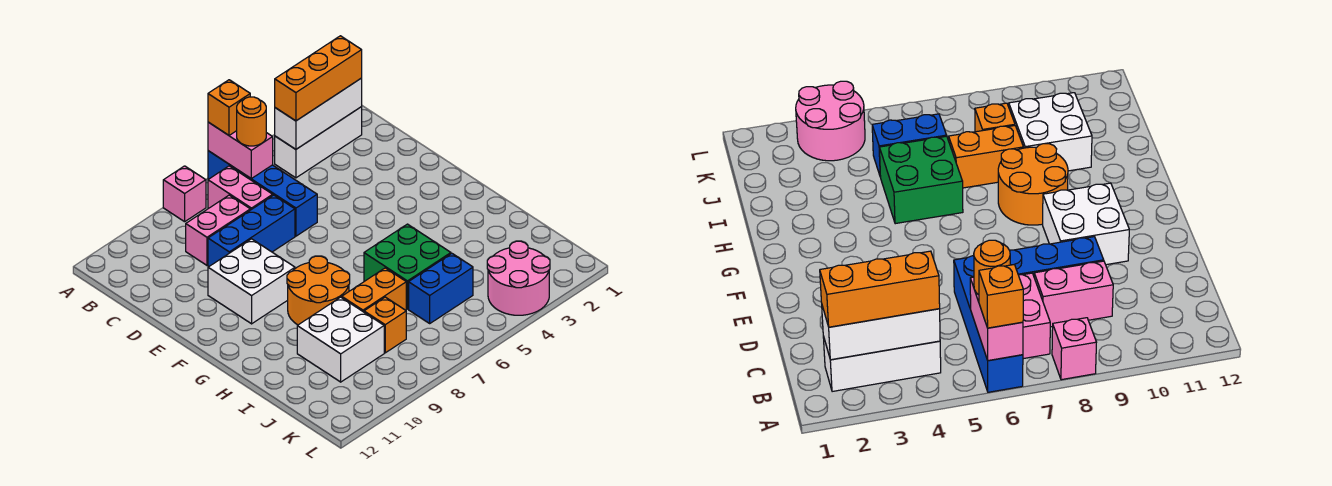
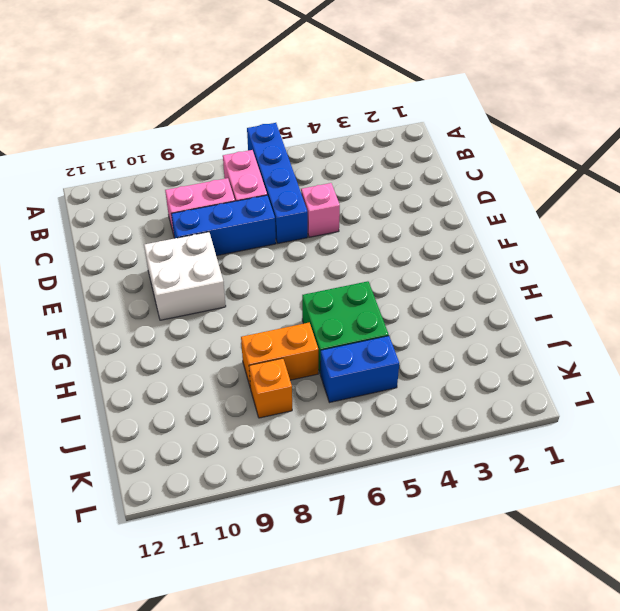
pink brick D5 level 1 -> pink brick A8 level 1
none -> white brick B2:B4 level 1
none -> orange round brick G8:H9 level 1
none -> white brick I9:J10 level 1

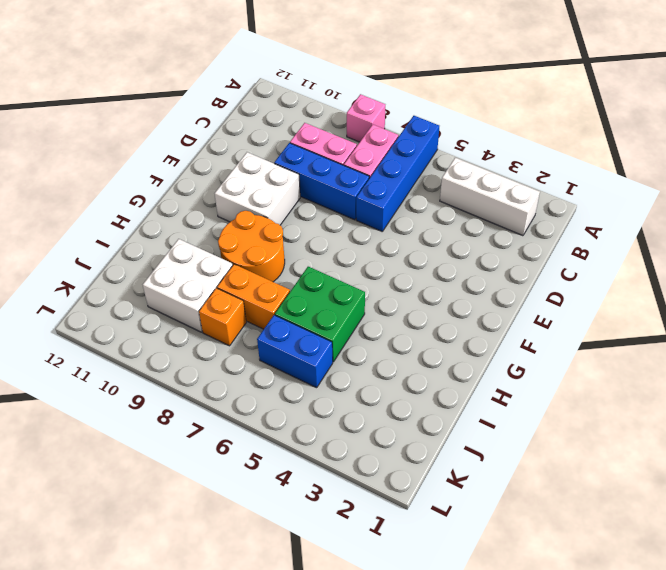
none -> pink round brick K3:L4 level 1
none -> pink brick A6:B6 level 2
none -> white brick B2:B4 level 2

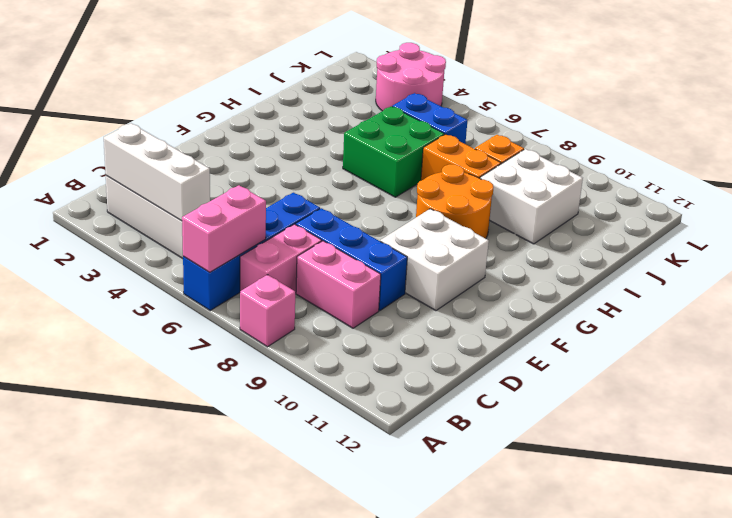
none -> orange brick A6 level 3
none -> orange brick B2:B4 level 3
none -> orange round brick B6 level 3

